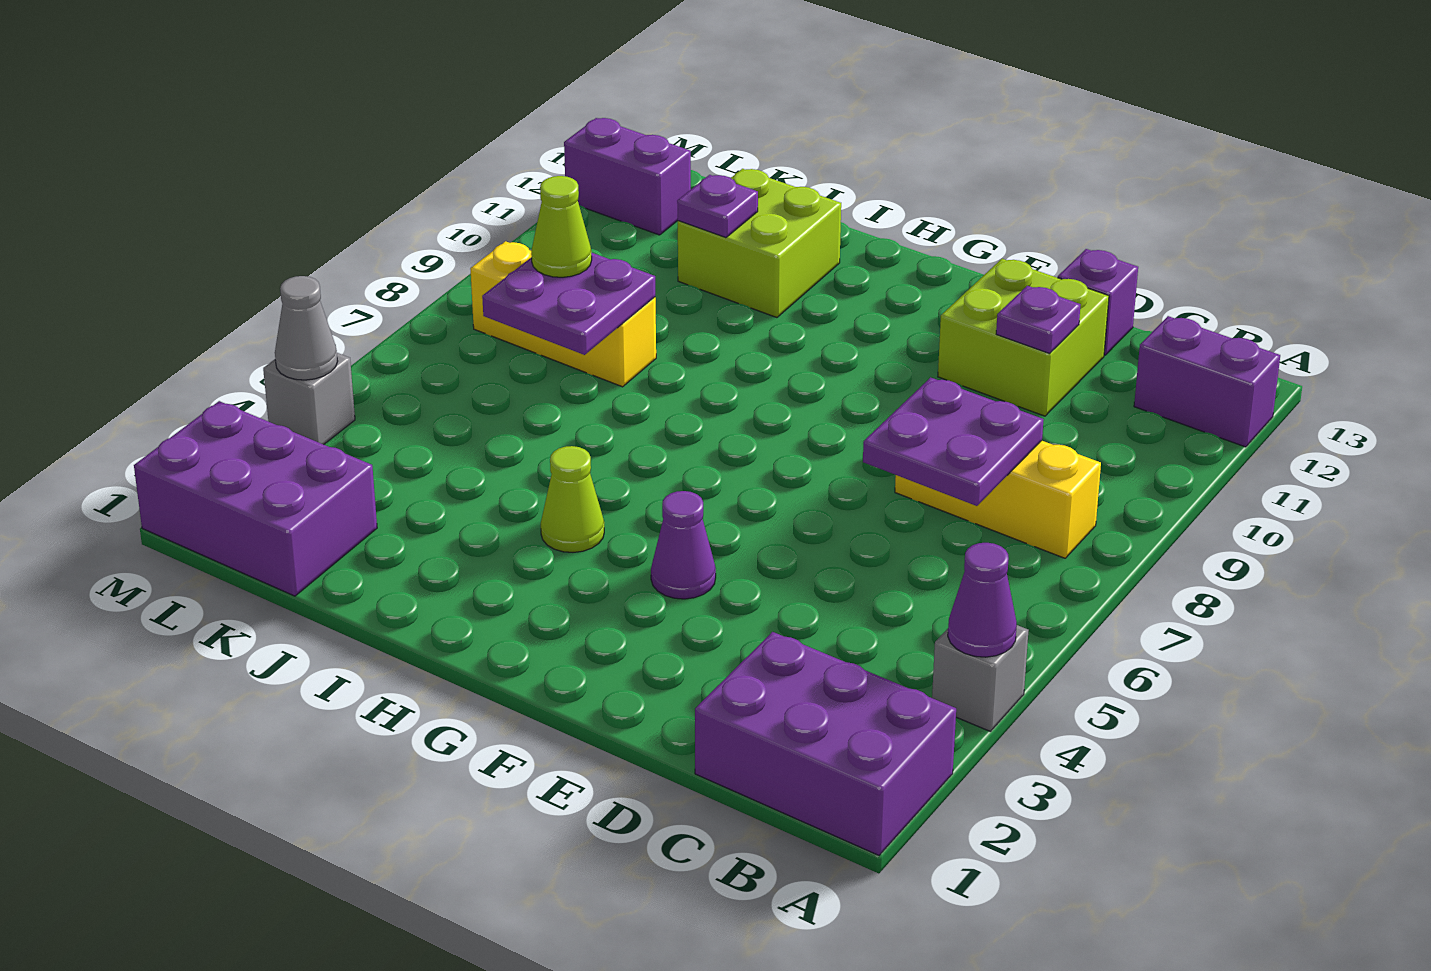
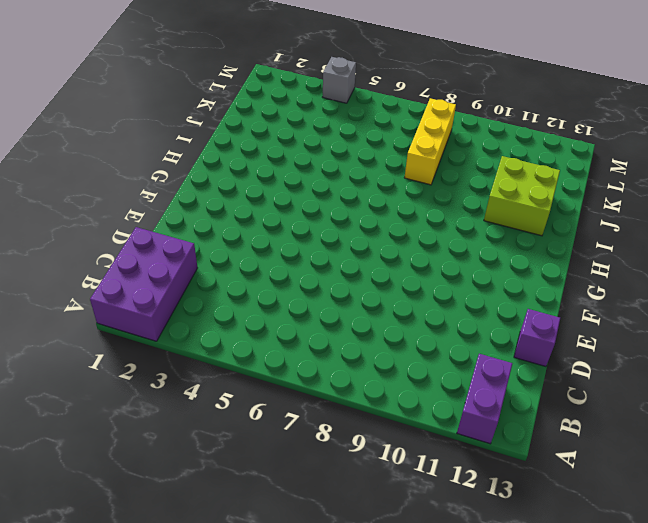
none -> grey brick A4 level 1
none -> yellow brick B8:D8 level 1
none -> lime brick D11:E12 level 1

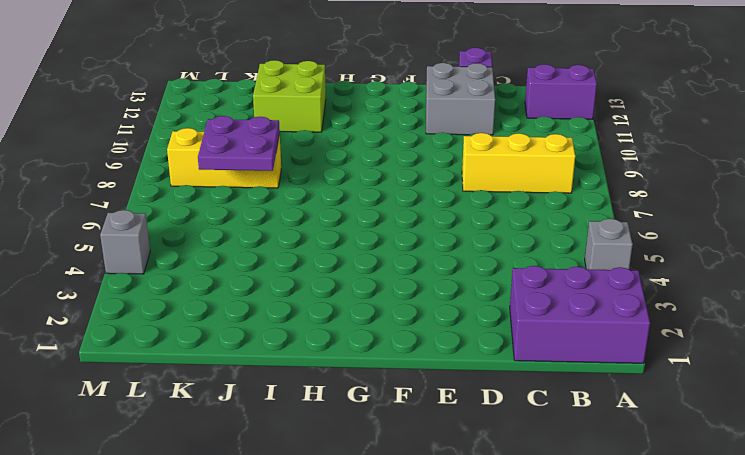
grey brick D11:E12 level 1 -> lime brick D11:E12 level 1
none -> purple cone F4 level 1
none -> lime cone H4 level 1
none -> purple brick K1:M2 level 1

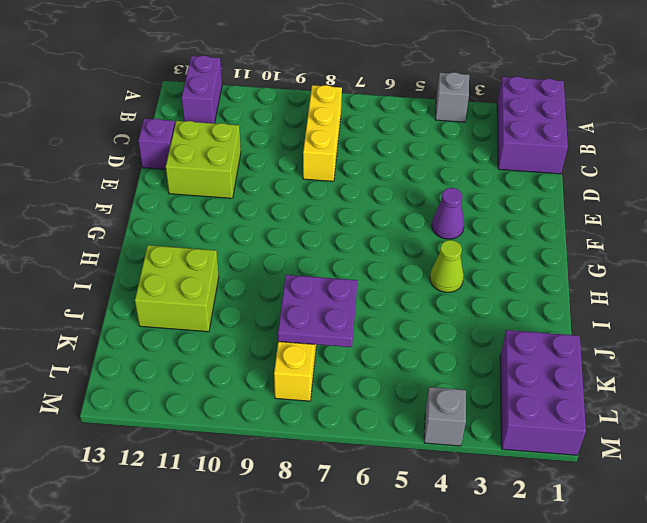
none -> purple brick L12:M12 level 1
none -> purple cone A4 level 2
none -> purple plate C7:D8 level 2

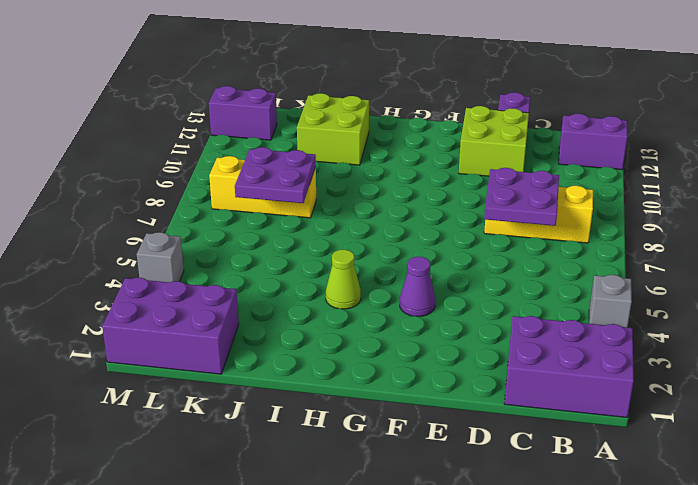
none -> purple cone A4 level 2
none -> purple plate D11 level 2
none -> purple plate J11 level 2

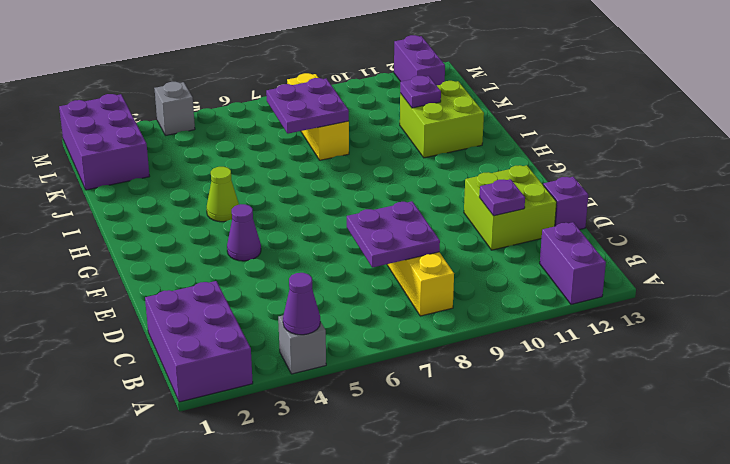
none -> grey cone M4 level 2
none -> lime cone K8 level 3

